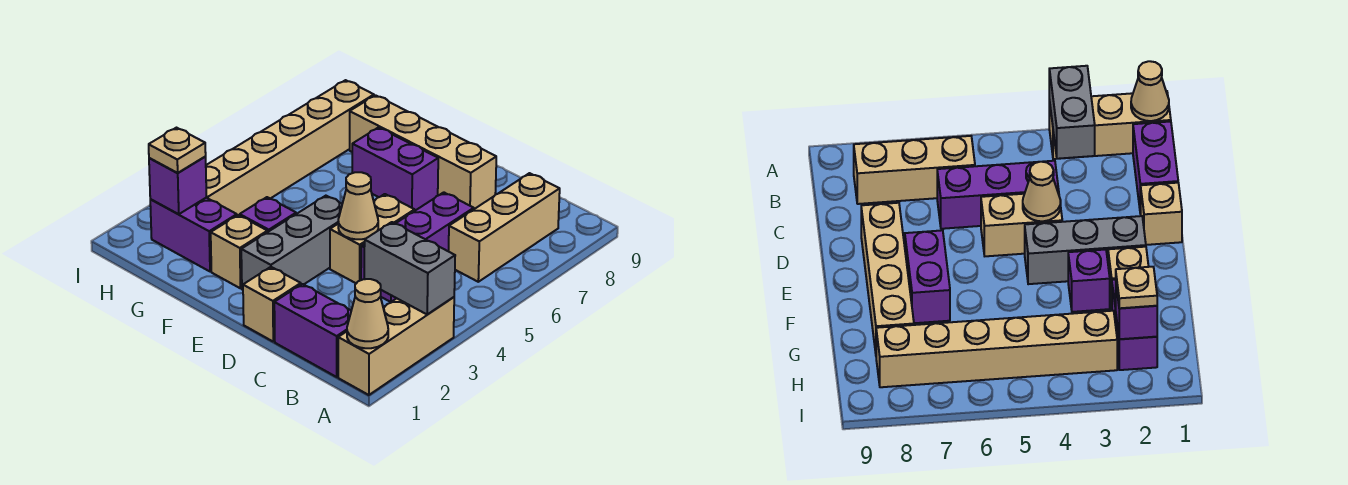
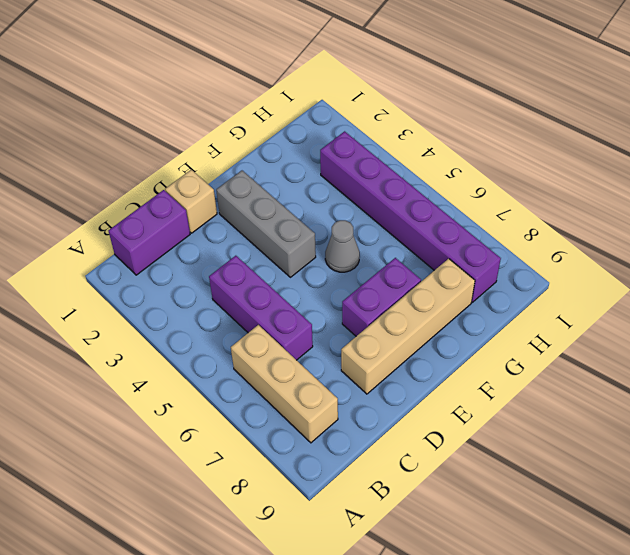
grey cone F5 level 1 -> none
purple brick H3:H8 level 1 -> tan brick H3:H8 level 1
none -> tan brick A1:A3 level 1
none -> tan brick D4:D5 level 1
none -> tan brick F2 level 1

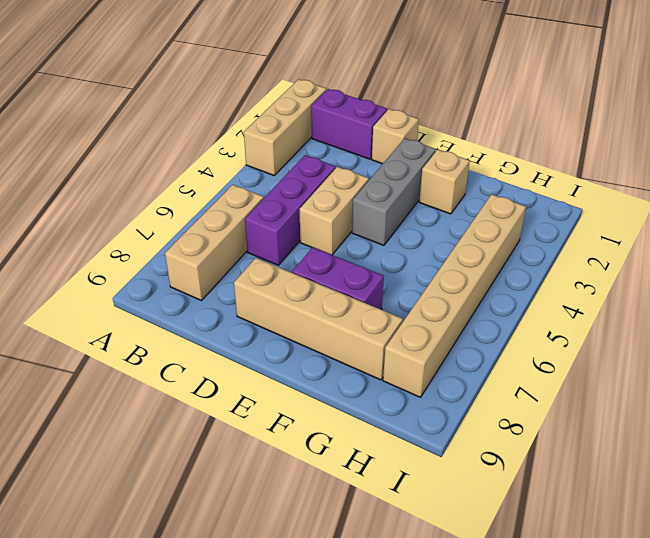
none -> purple brick F3 level 1
none -> purple brick G2:H2 level 1
none -> tan cone A1 level 2

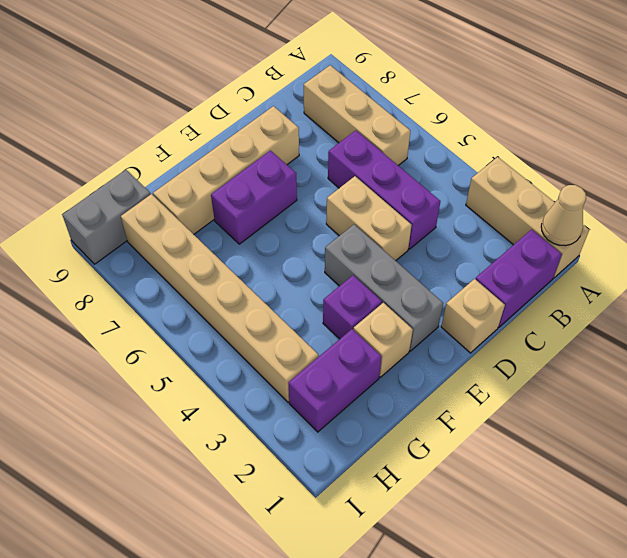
grey brick H9:I9 level 1 -> grey brick A3:B3 level 2
none -> tan cone D4 level 2
none -> purple brick H2 level 2
none -> tan plate H2 level 3

